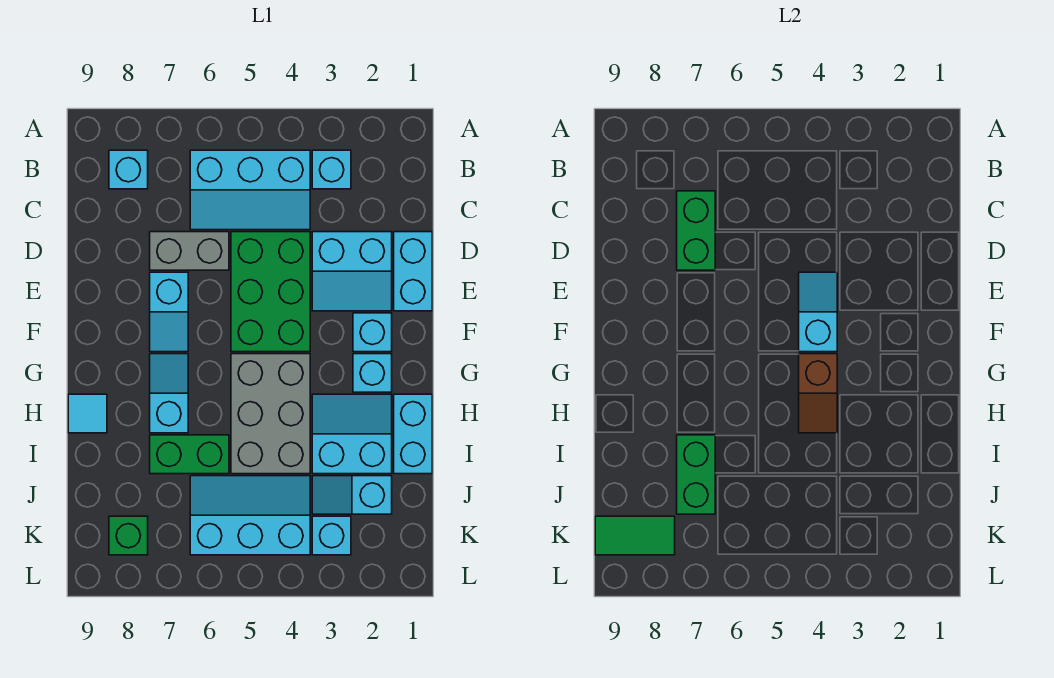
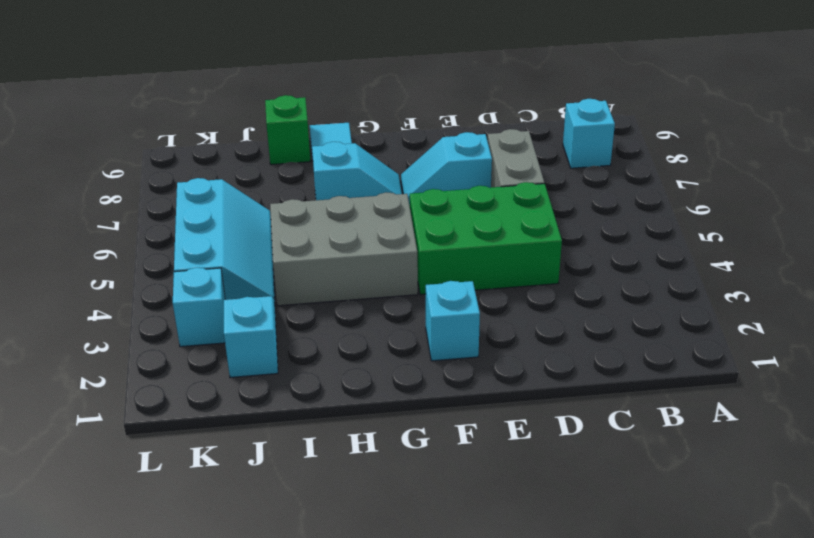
green brick I9 level 1 -> green brick K8 level 1
none -> cyan brick B3 level 1
none -> cyan slope B4:C6 level 1 top B
none -> cyan brick D1:E1 level 1

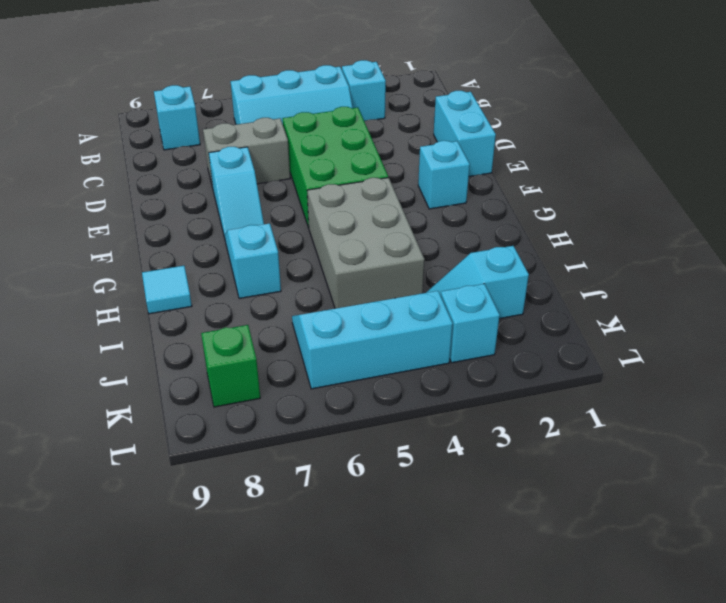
none -> cyan slope D2:E3 level 1 top D
none -> cyan brick G2 level 1
none -> cyan brick H1:I1 level 1

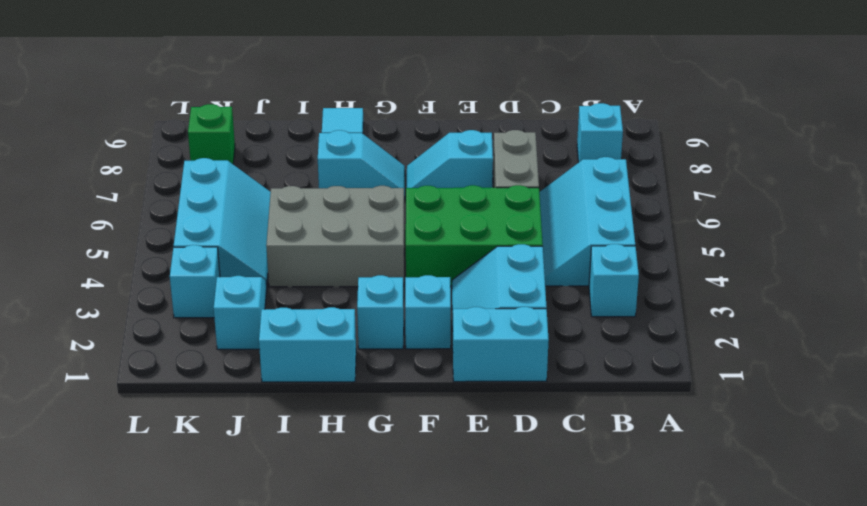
none -> cyan slope H2:I3 level 1 top I
none -> green brick I6:I7 level 1
none -> green brick C7:D7 level 2

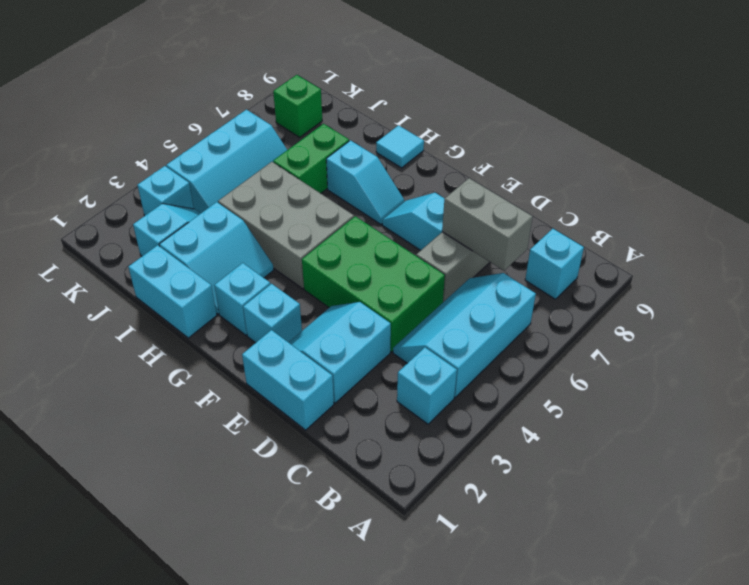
grey brick C7:D7 level 2 -> green brick C7:D7 level 2
none -> cyan slope E4:F4 level 2 top F
none -> brown slope G4:H4 level 2 top G
none -> green brick I7:J7 level 2

